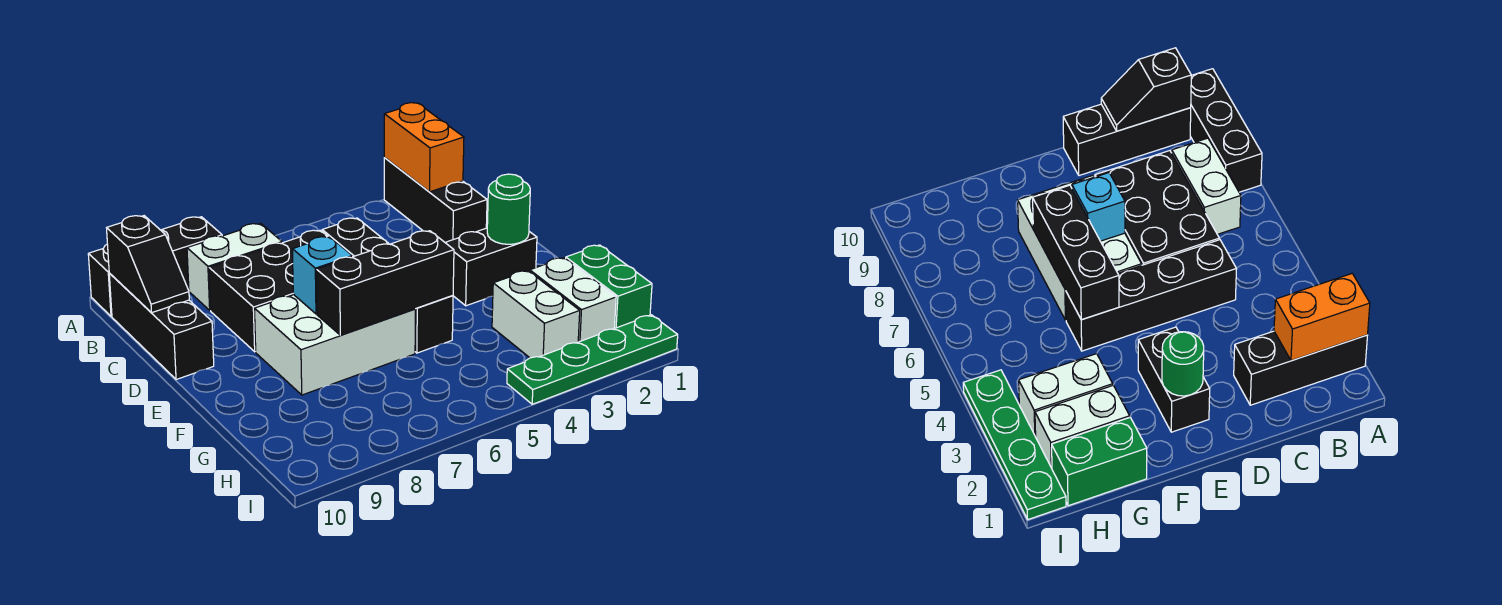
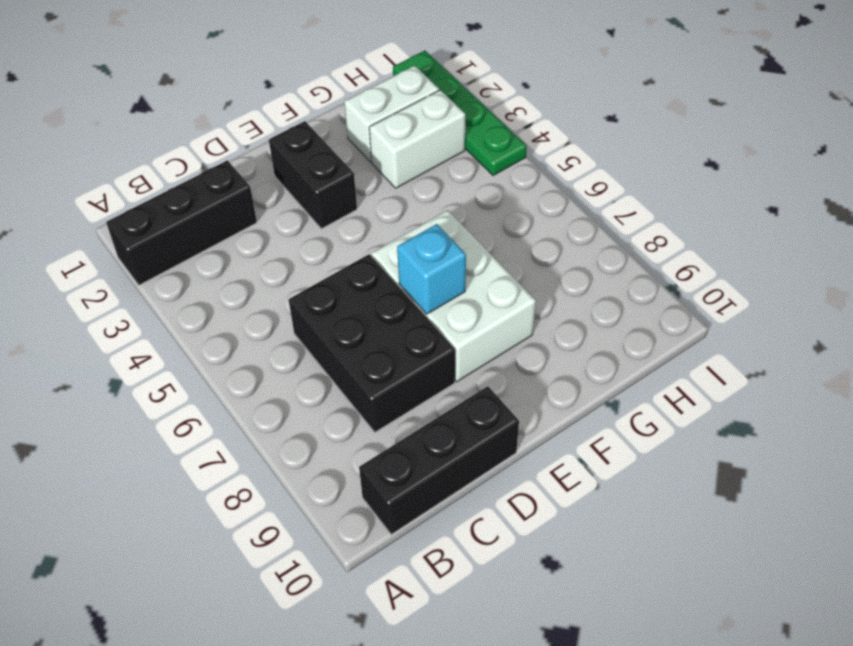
none -> black brick A8:A10 level 1
none -> white brick B7:B8 level 1
none -> black brick C5:F5 level 1

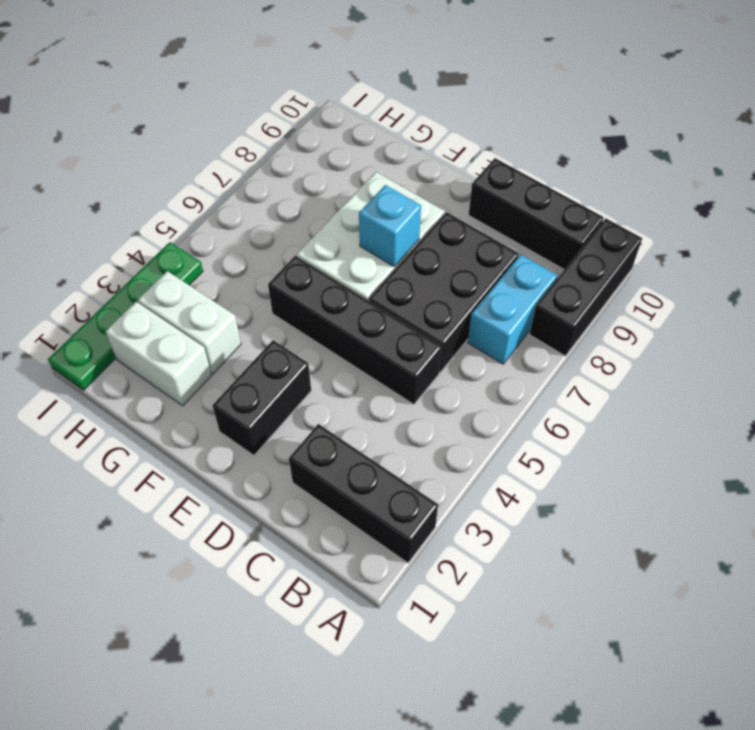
cyan brick B7:B8 level 1 -> white brick B7:B8 level 1
none -> green brick G1:H1 level 1
none -> orange brick A2:B2 level 2
none -> black slope B10:C10 level 2 top B

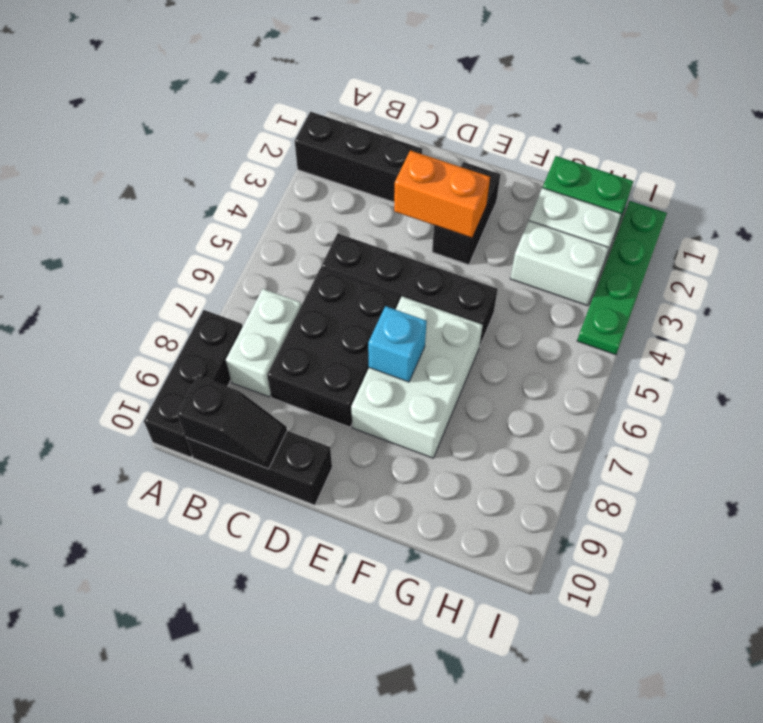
orange brick D3:E3 level 2 -> orange brick A2:B2 level 2
none -> green round brick E2 level 2
none -> black brick F5:F7 level 2

